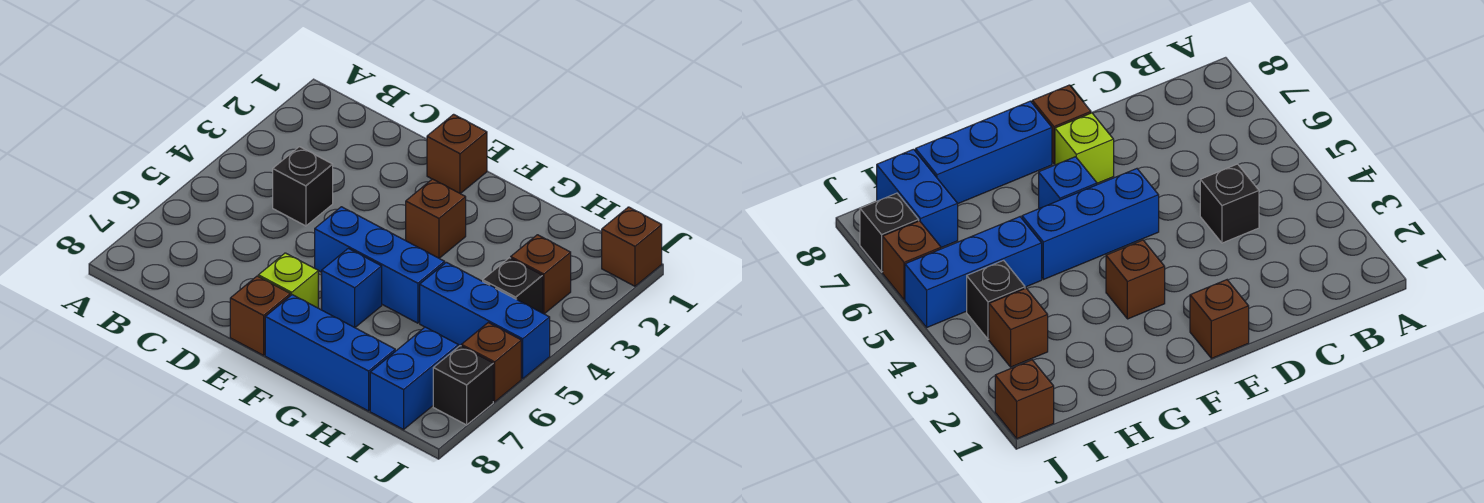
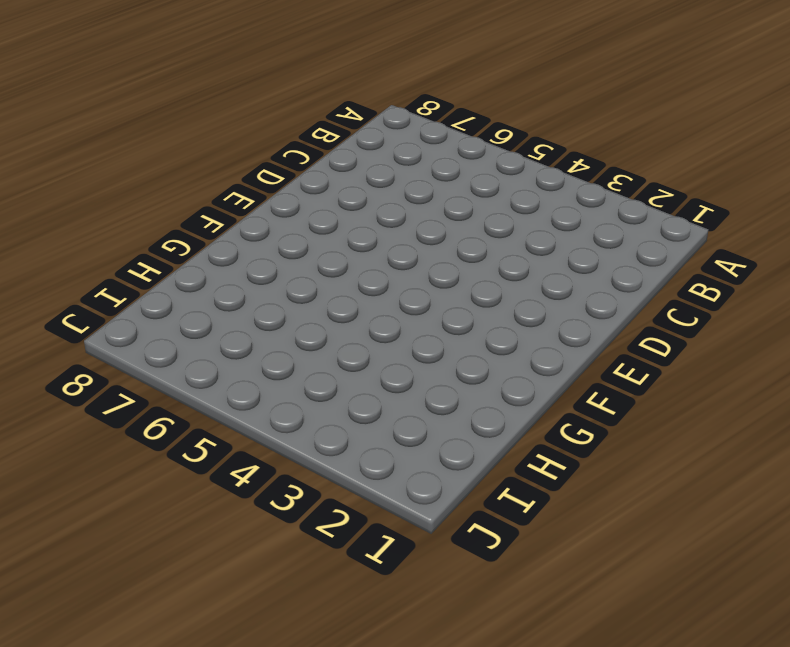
none -> black brick C4 level 1
none -> brown brick E1 level 1
none -> blue brick E5:G5 level 1

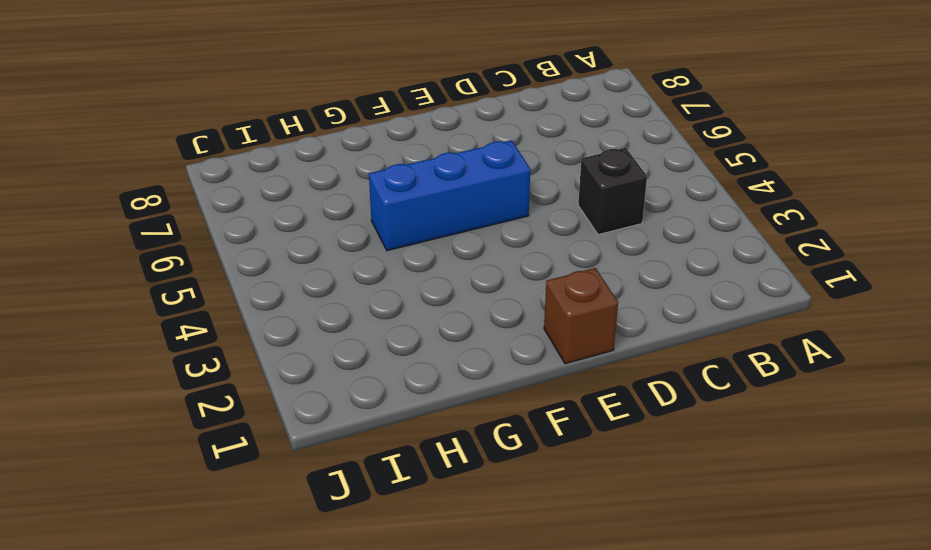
none -> lime brick E7 level 1
none -> brown brick E8 level 1
none -> brown brick F3 level 1

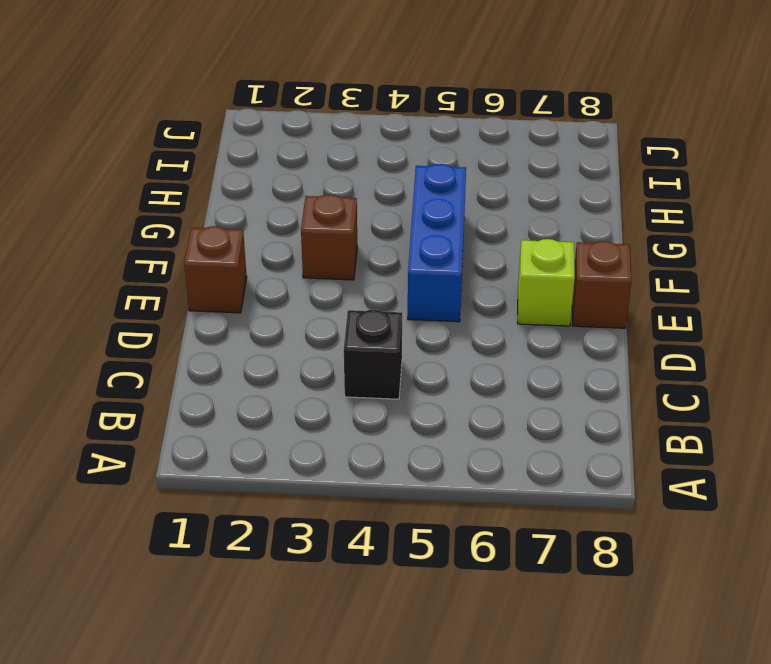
none -> blue brick F6 level 1
none -> blue brick F8:H8 level 1
none -> blue brick H5:J5 level 1

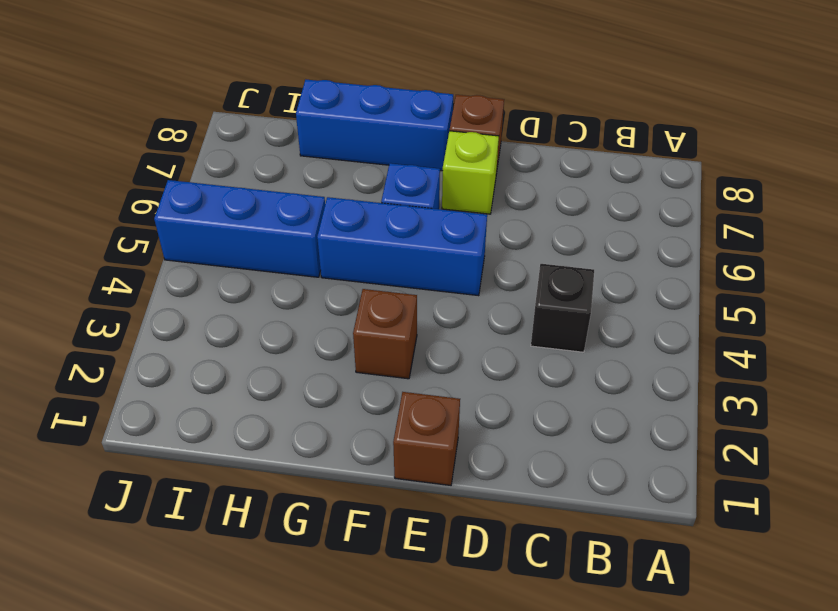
none -> brown brick I3 level 1
none -> black brick I4 level 1
none -> blue brick I7:I8 level 1

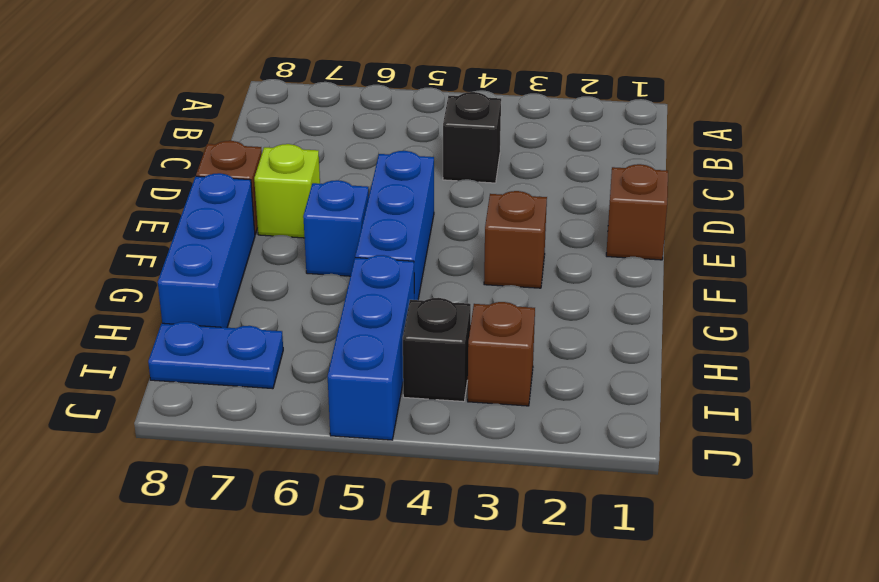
blue plate I7:I8 level 1 -> blue brick I7:I8 level 1
none -> brown brick J1 level 1
none -> brown brick J6 level 1
none -> black brick J7 level 1

